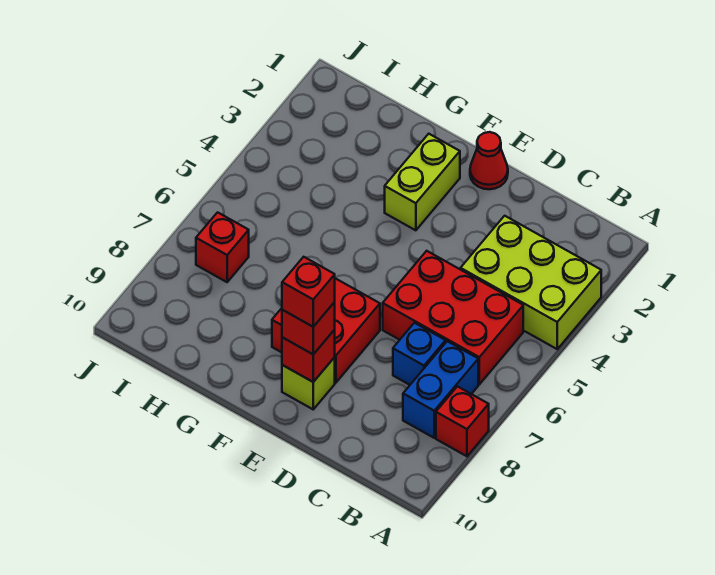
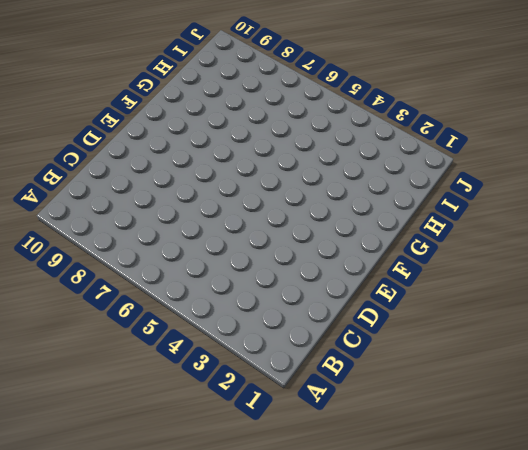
none -> lime brick A3:C4 level 1
none -> red brick A8 level 1
none -> red brick B5:D6 level 1

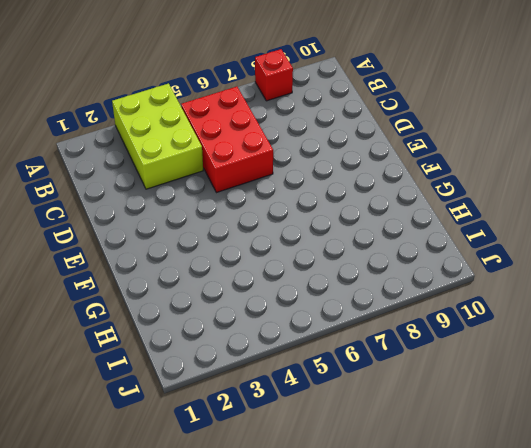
none -> blue brick B7:B8 level 1
none -> blue brick C7 level 1
none -> red cone E1 level 1

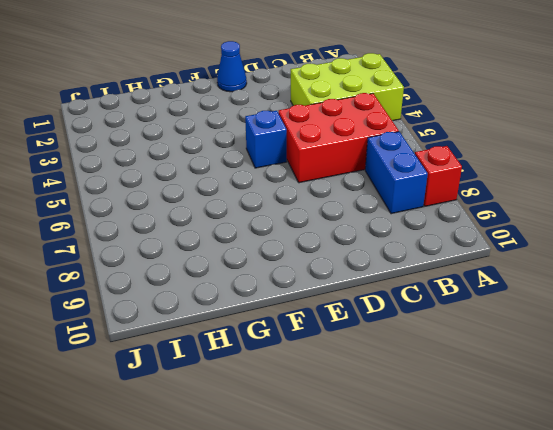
blue cone E1 level 1 -> red cone E1 level 1
blue brick E5 level 1 -> blue brick C7 level 1
none -> red brick E7:F8 level 1
none -> lime brick E9 level 1
none -> lime brick F2:F3 level 1

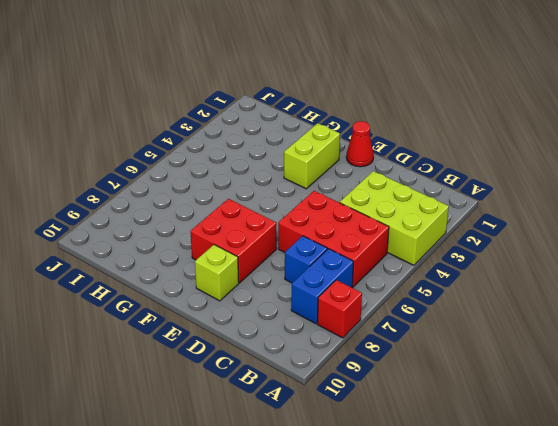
none -> red brick I7 level 1
none -> red brick E9 level 2
none -> red brick E9 level 3

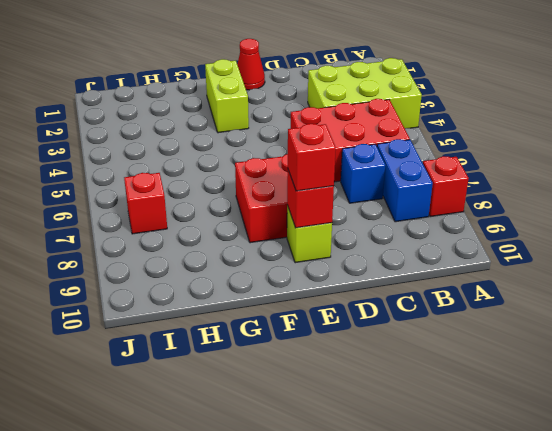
none -> red brick E9 level 4

